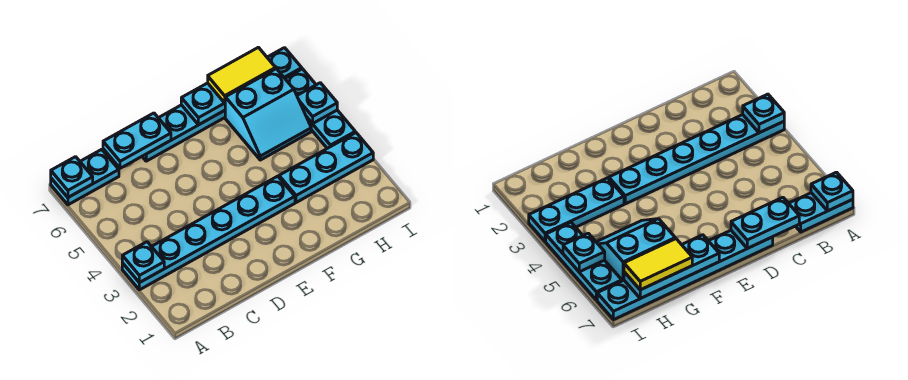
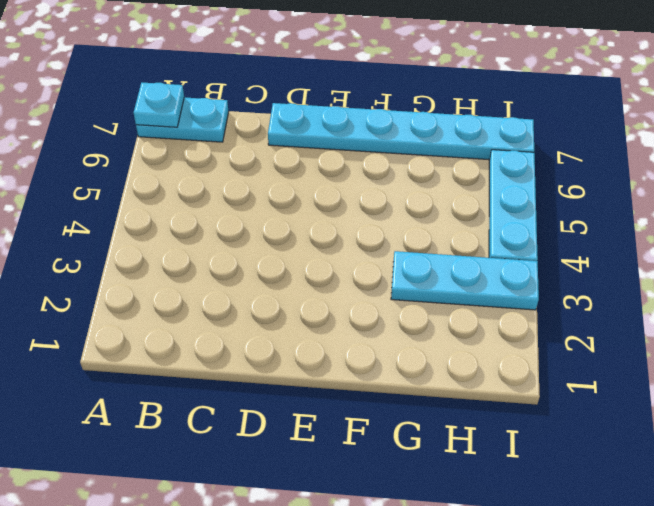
none -> cyan plate A3:F3 level 1
none -> cyan slope G5:H6 level 1 top 6
none -> cyan plate A3 level 2

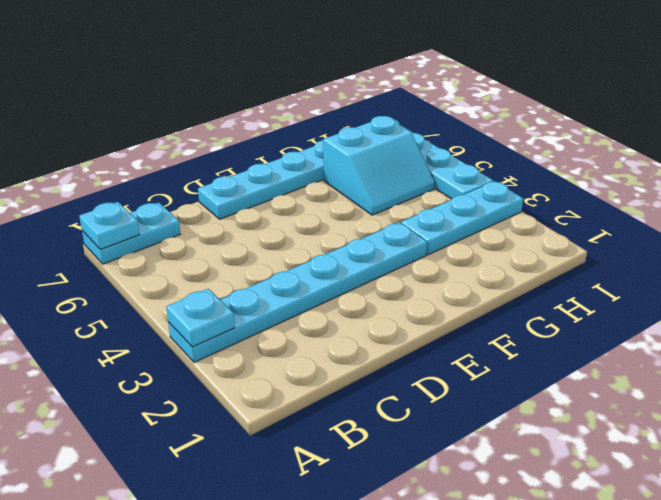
none -> cyan plate C7:D7 level 2
none -> cyan plate F7:H7 level 2
none -> cyan plate I5 level 2

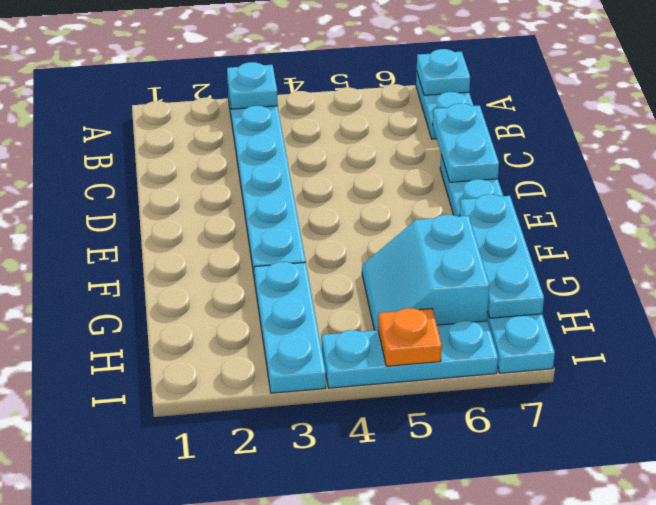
orange plate I5 level 2 -> cyan plate I5 level 2
none -> yellow tile G7:H7 level 3

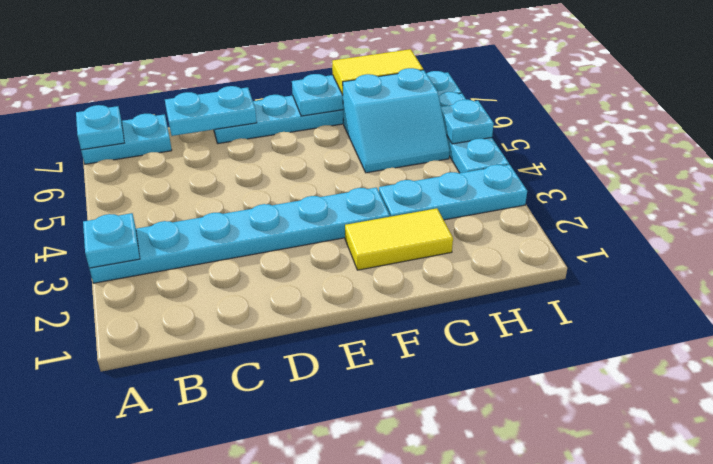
yellow tile F2:G2 level 1 -> none

